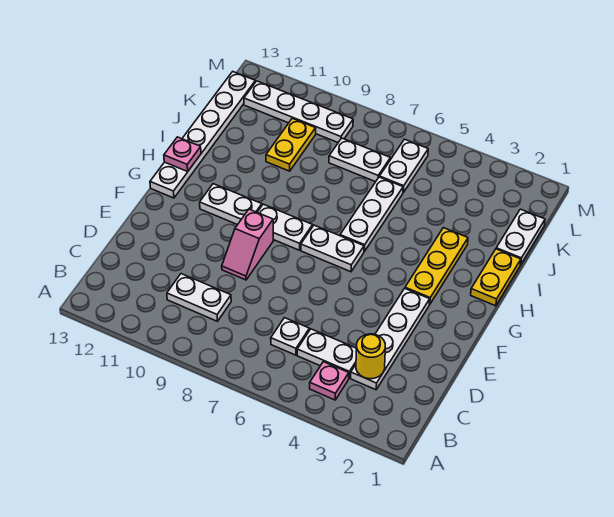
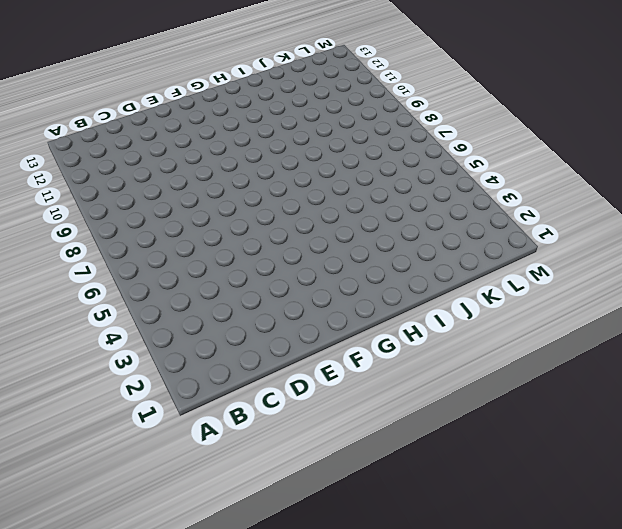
none -> pink plate B4 level 1
none -> white plate C3:F3 level 1
none -> white plate C4:C5 level 1

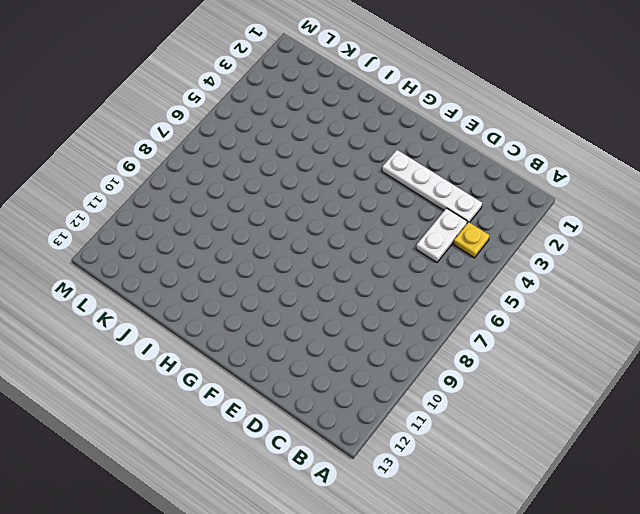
yellow plate B4 level 1 -> pink plate B4 level 1
none -> white plate C6 level 1
none -> white plate C9:C10 level 1
none -> pink slope E9:F9 level 1 top F

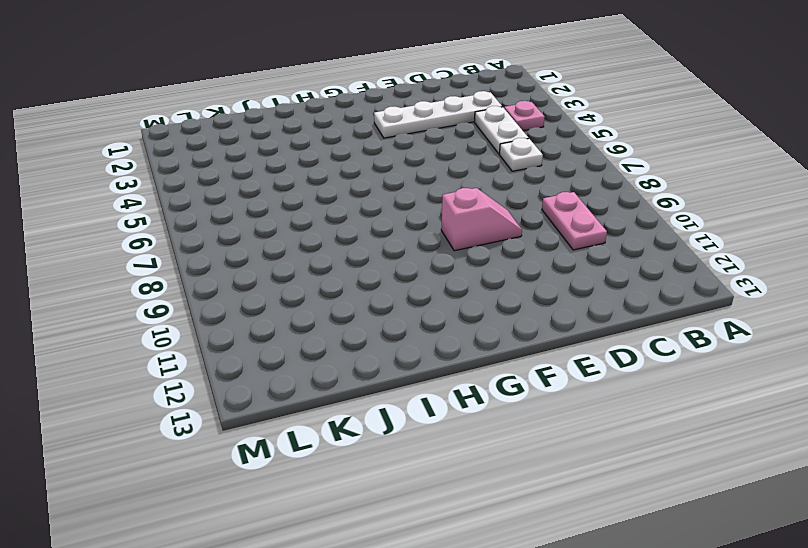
pink plate C9:C10 level 1 -> white plate C9:C10 level 1
none -> yellow plate G3:I3 level 1
none -> white plate G6:G7 level 1
none -> white plate G8:G9 level 1

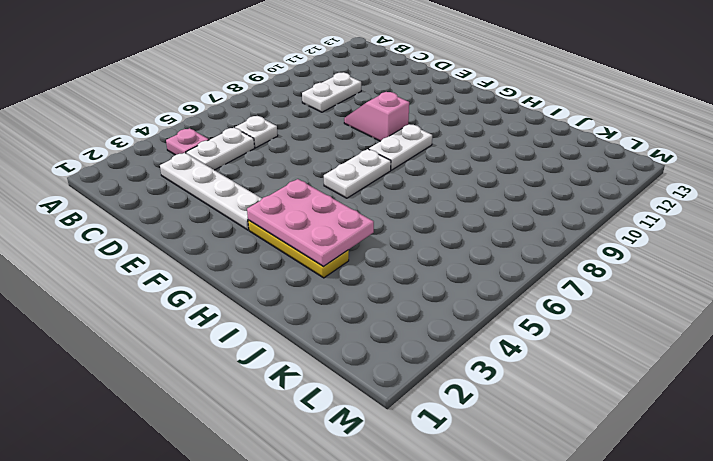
pink plate G3:I4 level 2 -> none
none -> white plate G10:G11 level 1
none -> white plate G13:L13 level 1
none -> yellow plate H1:I1 level 1

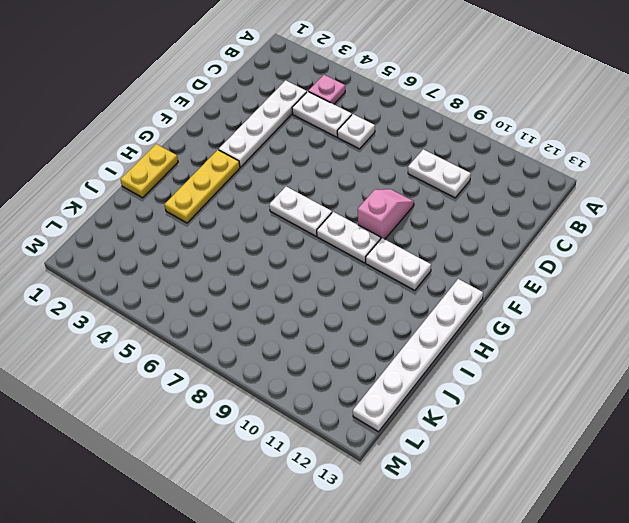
none -> white plate H6:J6 level 1
none -> white plate J1:K1 level 1
none -> yellow plate J10:K10 level 1

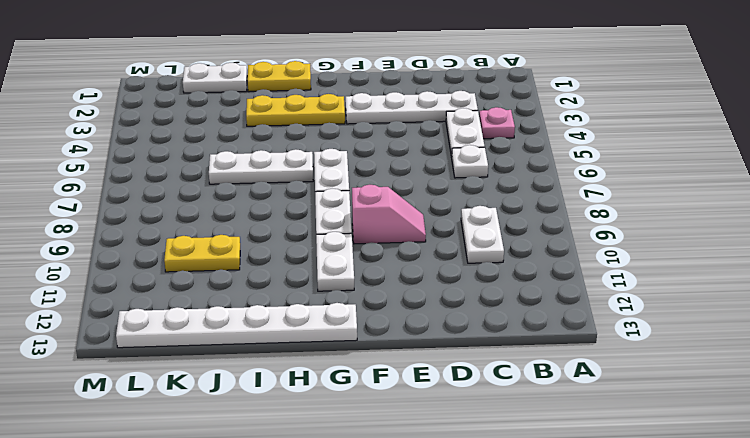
none -> white plate K6:L6 level 1
none -> white plate K7:K8 level 1
none -> white plate L9:L12 level 1

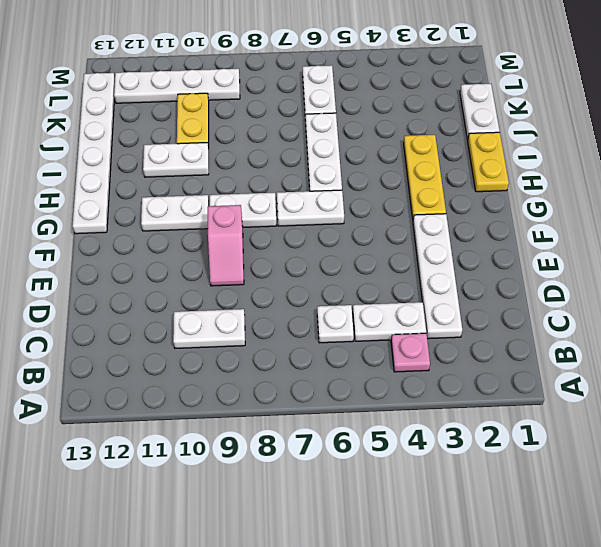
white plate I10:I11 level 1 -> white plate K7:K8 level 1
none -> yellow round brick C3 level 2
none -> pink plate H13 level 2

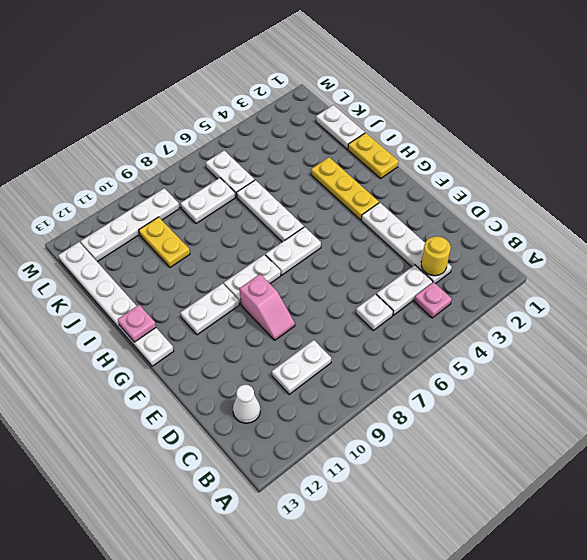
white cone C12 level 1 -> none

